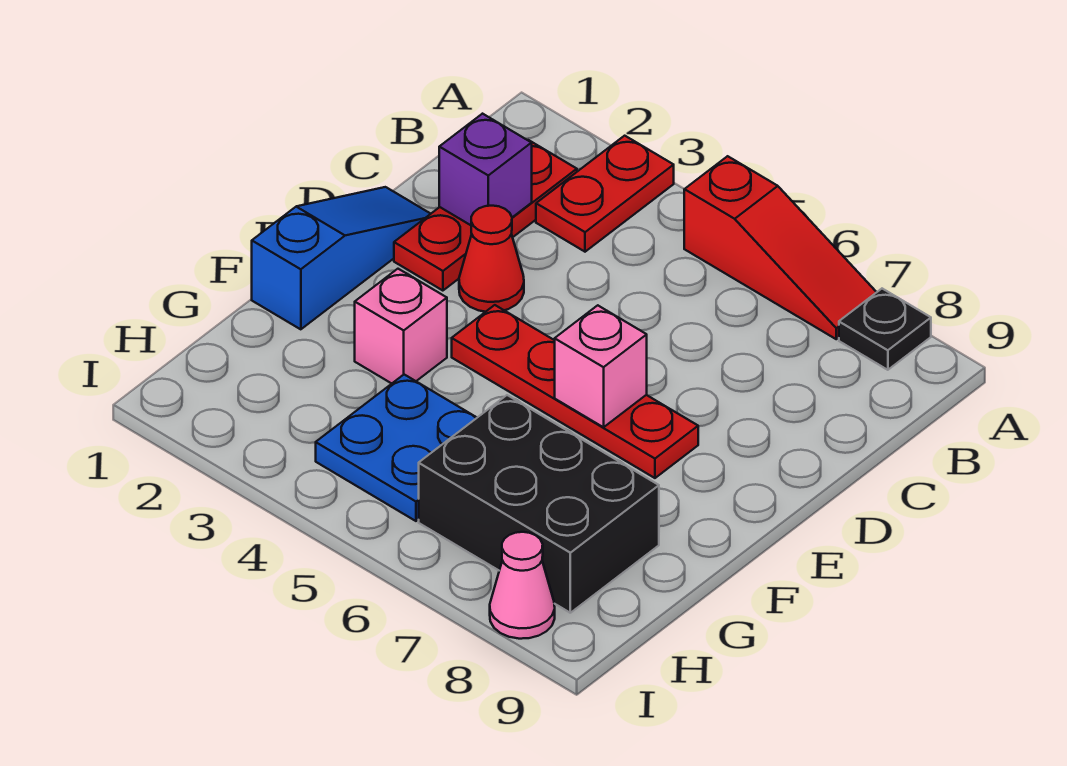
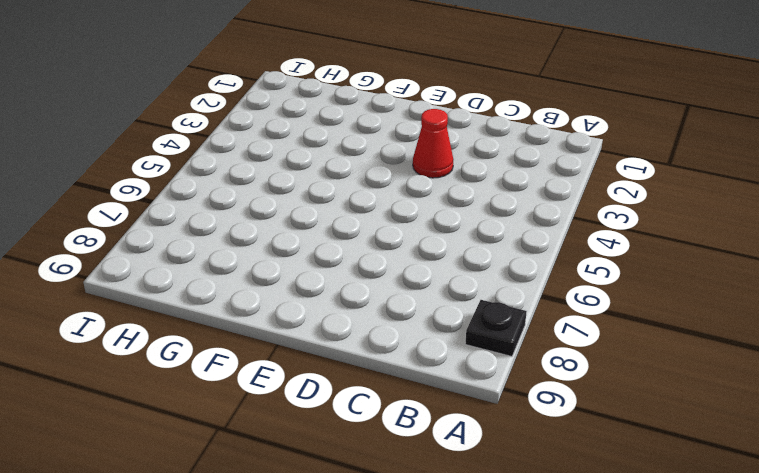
none -> red plate A3:B3 level 1
none -> red slope A5:A7 level 1 top 5
none -> red plate B2:D2 level 1

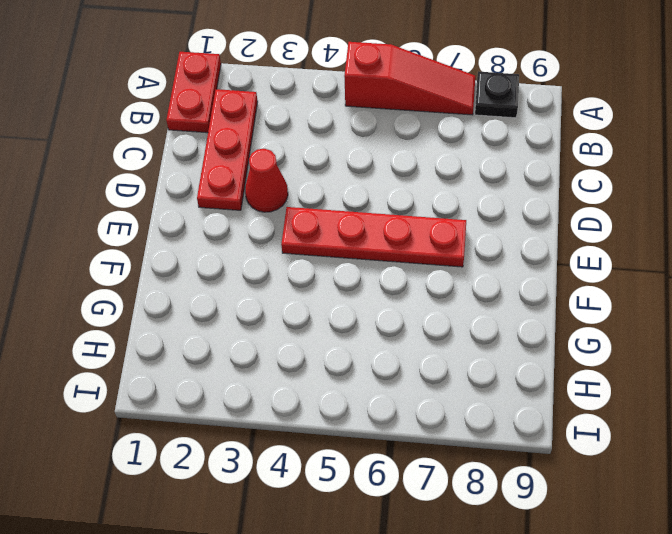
red plate A1:B1 level 1 -> red plate A3:B3 level 1
none -> blue slope D1:F1 level 1 top F
none -> pink brick F3 level 1
none -> blue plate G4:H5 level 1

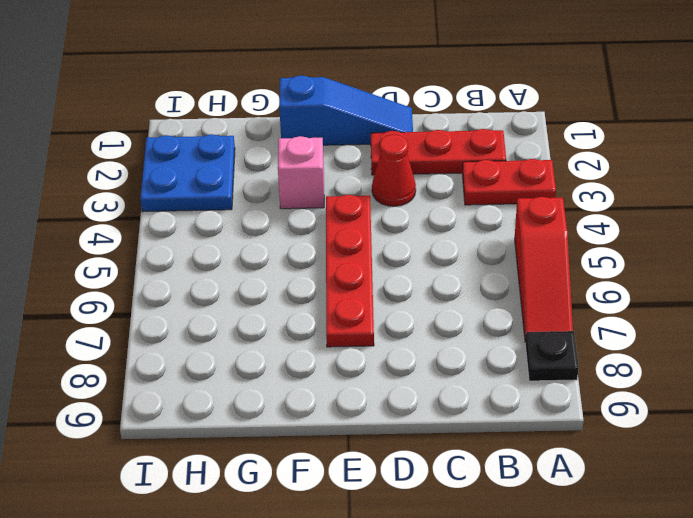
blue plate H2:I3 level 1 -> blue plate G4:H5 level 1
none -> black brick G6:H8 level 1
none -> pink cone I8 level 1
none -> purple brick C2 level 2

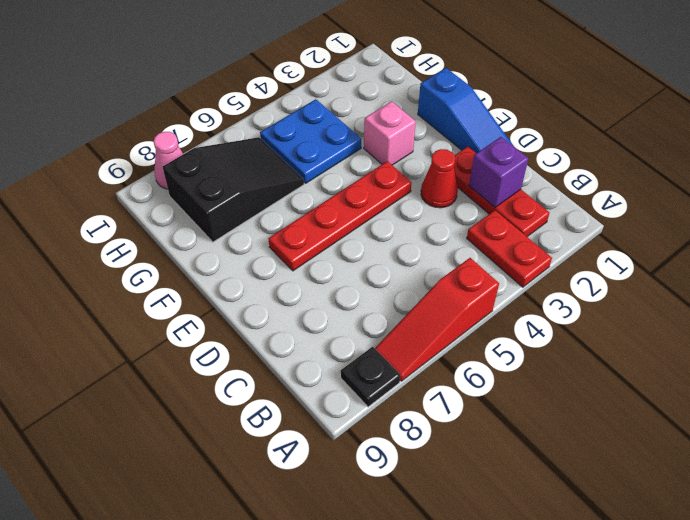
black slope G6:H8 level 1 top 8 -> black brick G6:H8 level 1
none -> pink brick E6 level 2

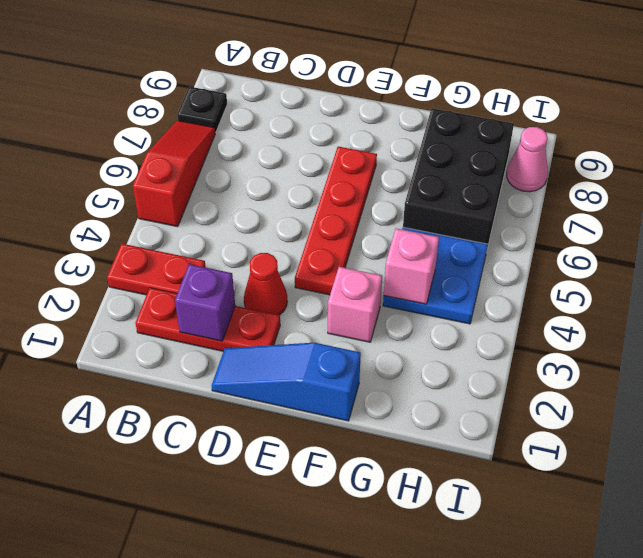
pink brick G4 level 2 -> pink brick E6 level 2

